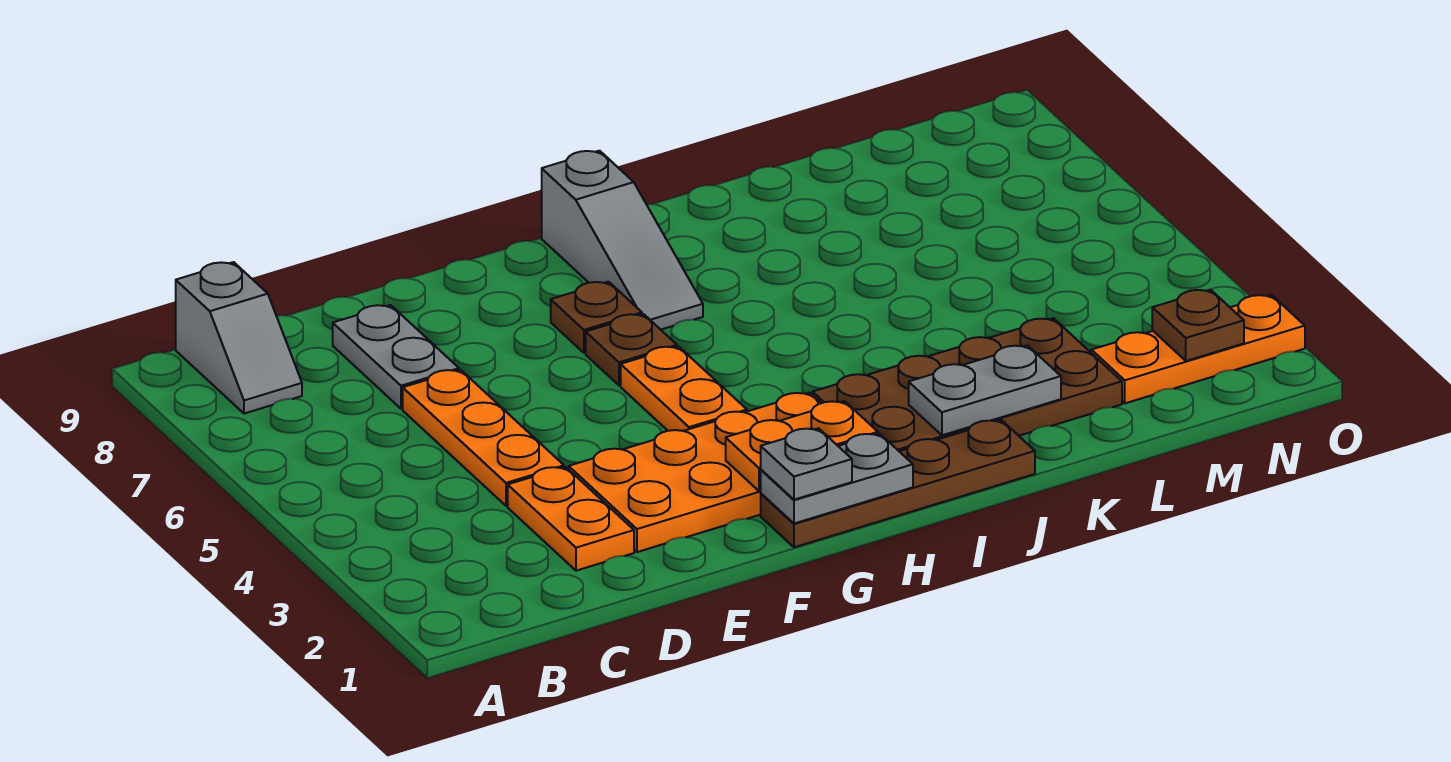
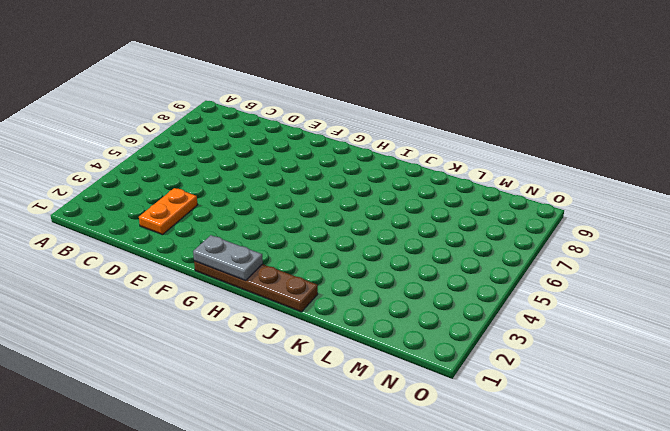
none -> grey slope B8:B9 level 1 top 9
none -> orange plate D4:D6 level 1
none -> grey plate D7:D8 level 1

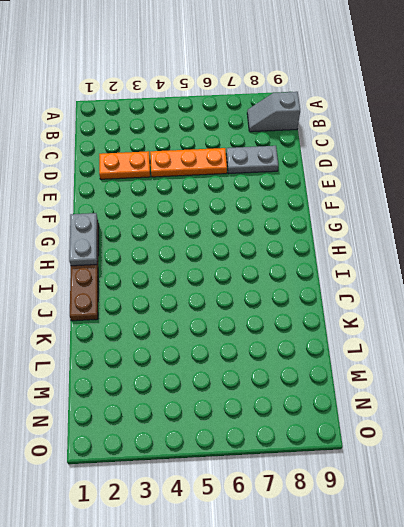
none -> orange plate E2:H3 level 1
none -> orange plate G4:G5 level 1
none -> brown plate G6 level 1

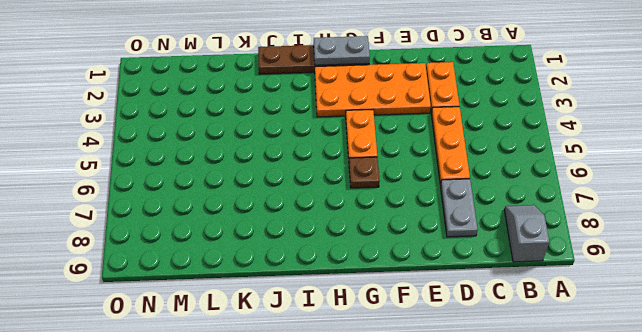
none -> brown plate G7 level 1
none -> grey slope H7:H9 level 1 top 9
none -> brown plate I2:L3 level 1

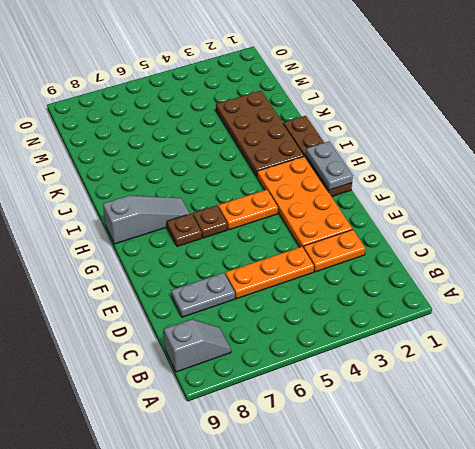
none -> orange plate M2:O2 level 1
none -> orange plate G2:H2 level 2
none -> grey plate J2:K2 level 2

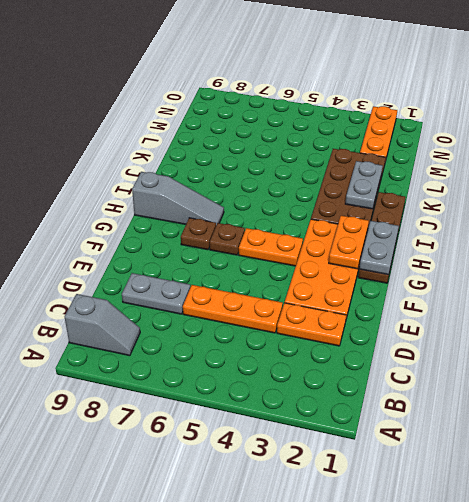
none -> brown plate N2 level 2
none -> grey plate G1 level 3

